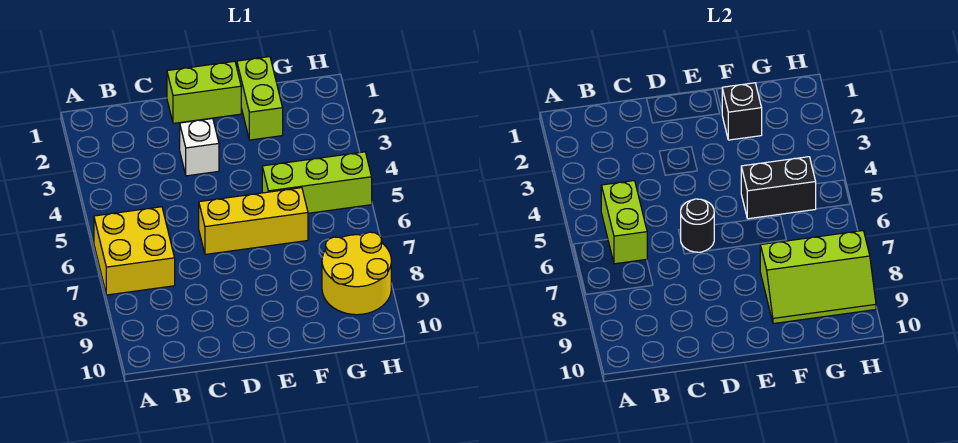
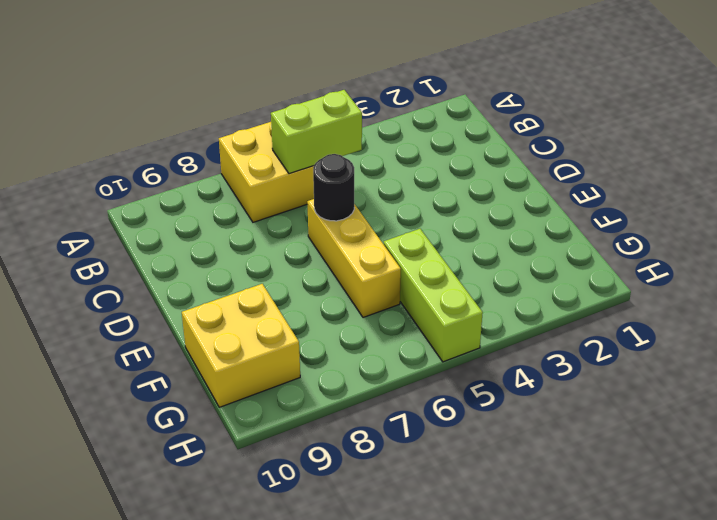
yellow brick F9:G10 level 1 -> yellow round brick G8:H9 level 1
none -> lime brick D1:E1 level 1
none -> white brick D3 level 1
none -> lime brick F1:F2 level 1

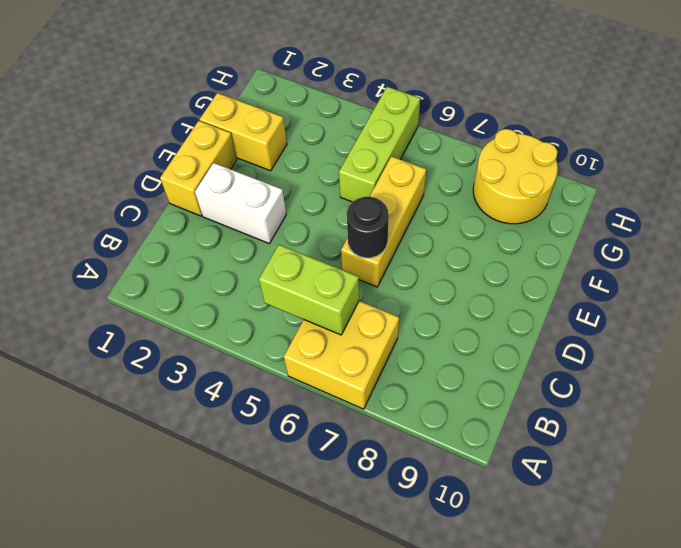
yellow brick D1:E1 level 1 -> lime brick D1:E1 level 1
white brick D2:D3 level 1 -> white brick D3 level 1
yellow brick F1:F2 level 1 -> lime brick F1:F2 level 1
none -> black brick F2 level 2
none -> black brick F5:G5 level 2
none -> lime slope F8:H9 level 2 top 8

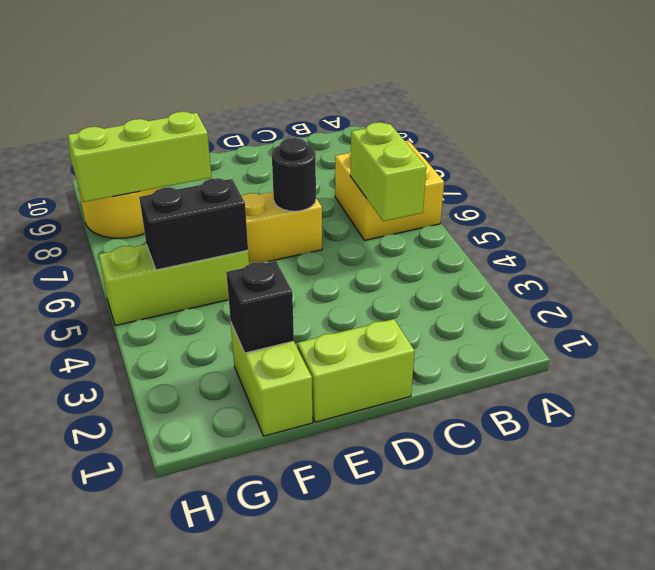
none -> white brick D3 level 1

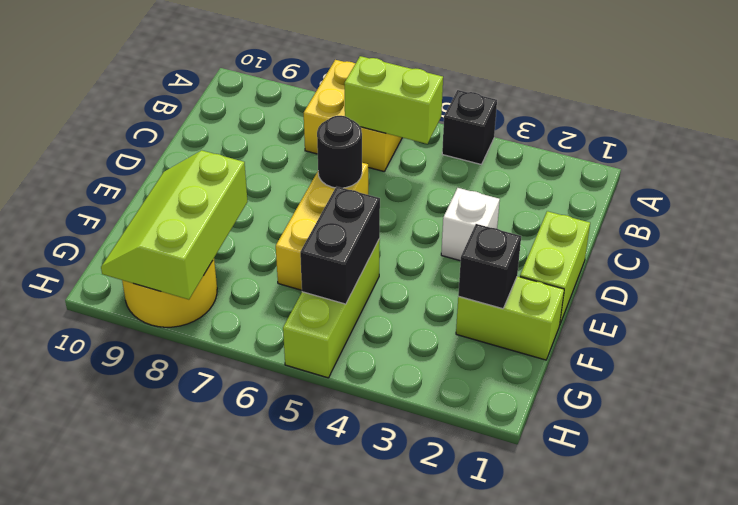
black brick A4 level 1 -> none

